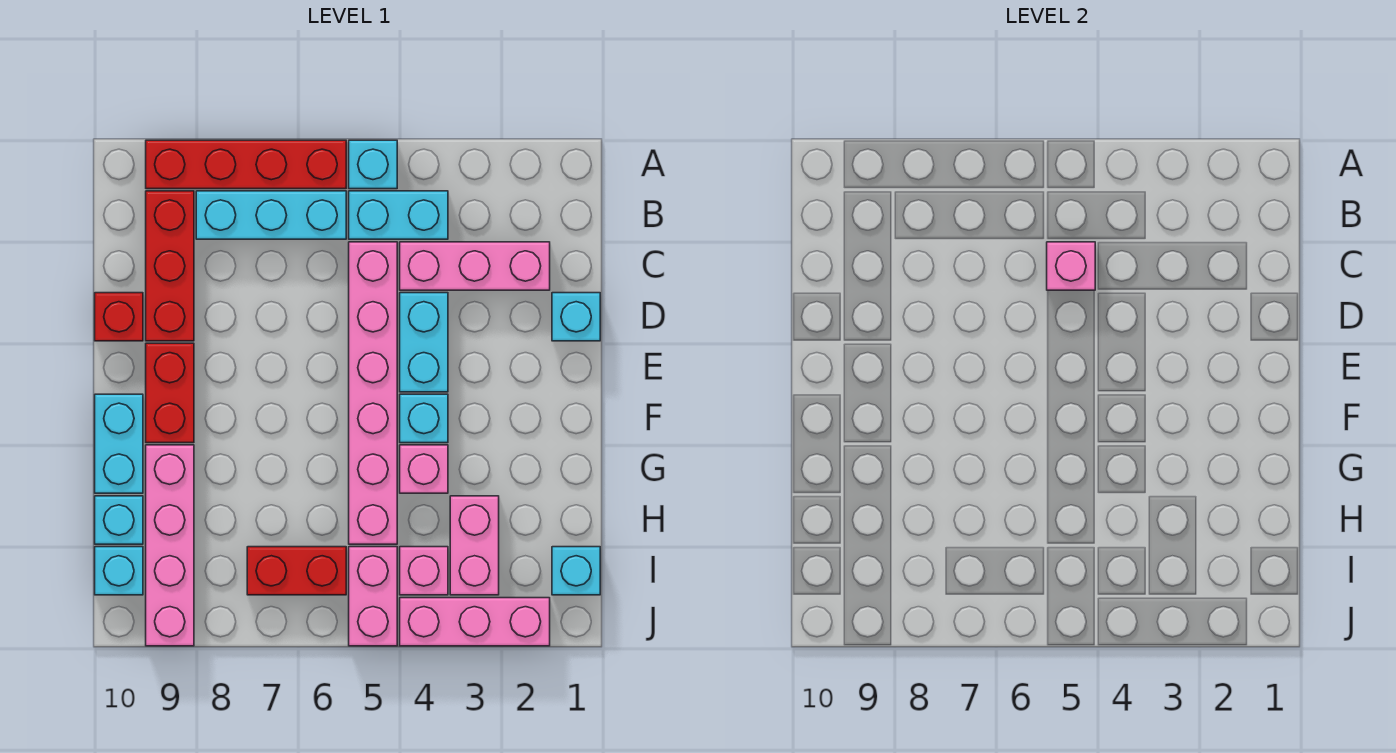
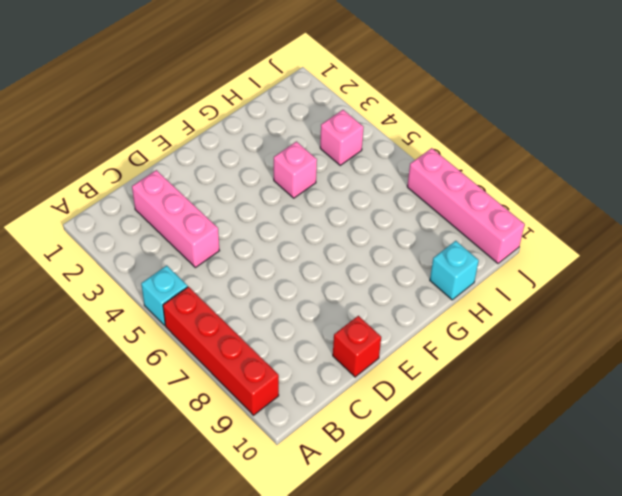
pink brick J7:J10 level 1 -> pink brick G9:J9 level 1
none -> cyan brick B4:B5 level 1
none -> cyan brick B6:B8 level 1
none -> red brick B9:D9 level 1

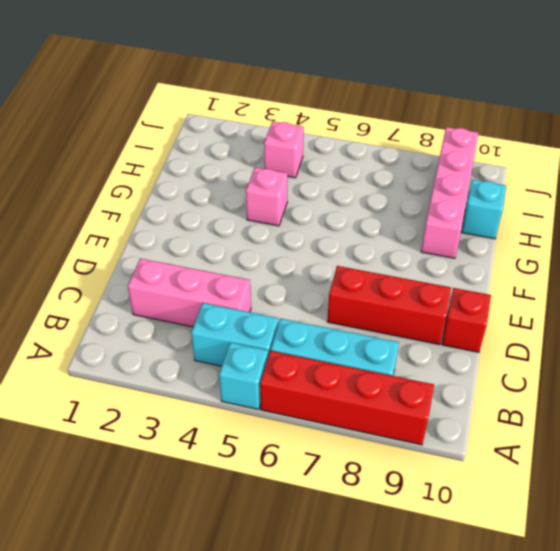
red brick D7:D9 level 1 -> red brick B9:D9 level 1
none -> pink brick C5:H5 level 1
none -> cyan brick D1 level 1
none -> cyan brick D4:E4 level 1

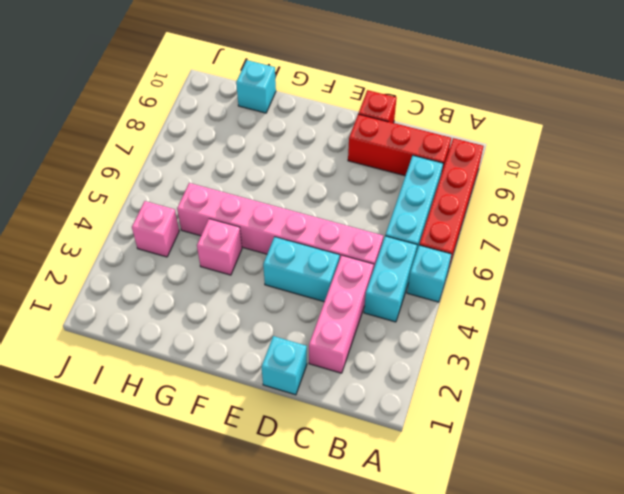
none -> red brick E9:F9 level 1
none -> cyan brick F4 level 1
none -> cyan brick F10:G10 level 1

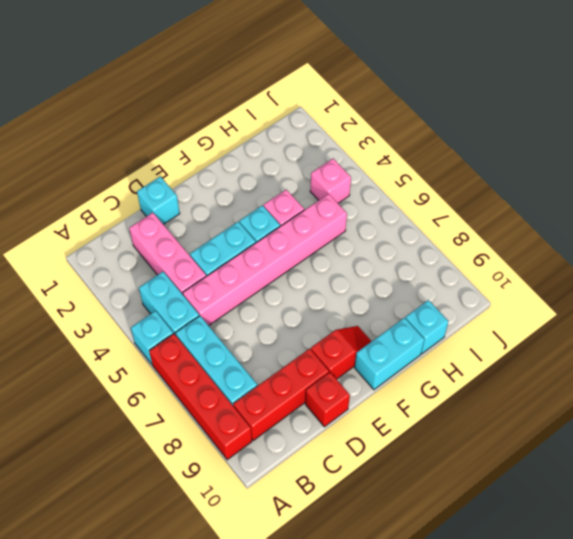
red slope E9:F9 level 1 top E -> red brick E9:F9 level 1
none -> pink brick G9:J9 level 1
none -> pink brick H3:I3 level 1
none -> cyan brick I1 level 1

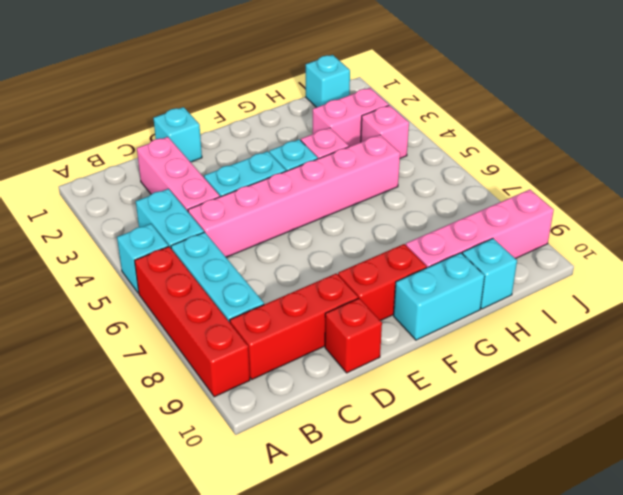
none -> pink brick I5:J5 level 1
none -> red brick I6:I7 level 1
none -> cyan brick I10 level 1

